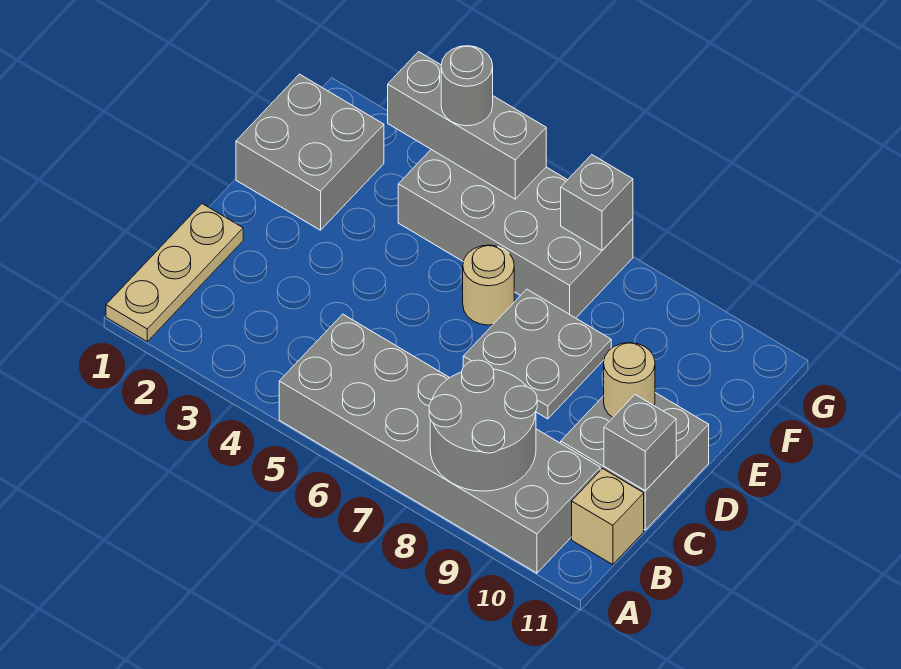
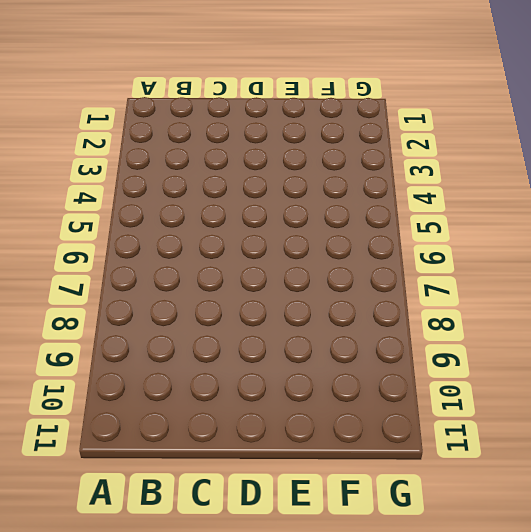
none -> tan plate A1:C1 level 1
none -> grey brick A5:B10 level 1
none -> tan brick B11 level 1

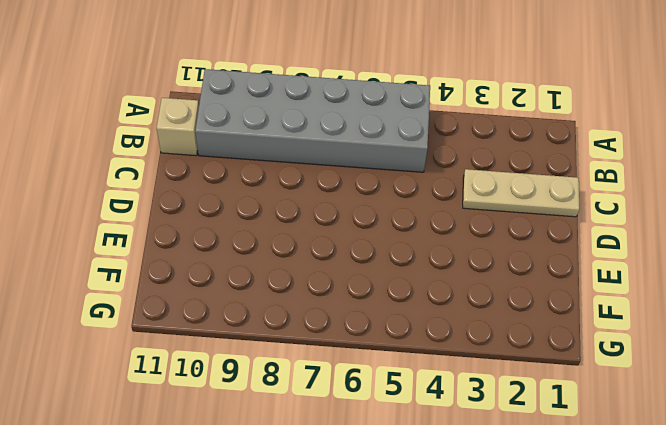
tan plate C1:C3 level 1 -> tan plate A1:C1 level 1
none -> grey brick C10:D11 level 1
none -> grey plate D7:E8 level 1
none -> grey brick E1:F2 level 1

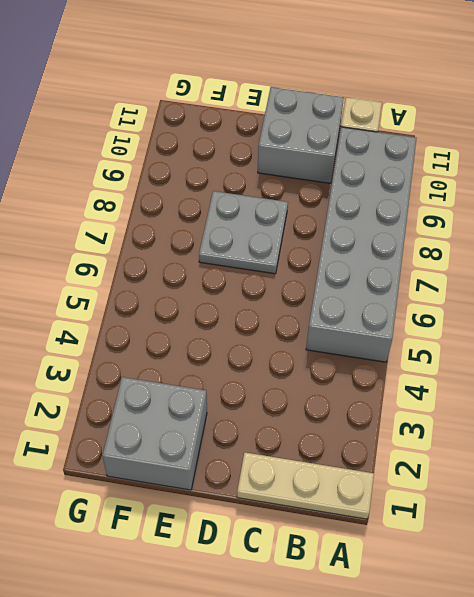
none -> tan round brick E6 level 1
none -> grey brick F4:G7 level 1
none -> grey round brick A8:B9 level 2

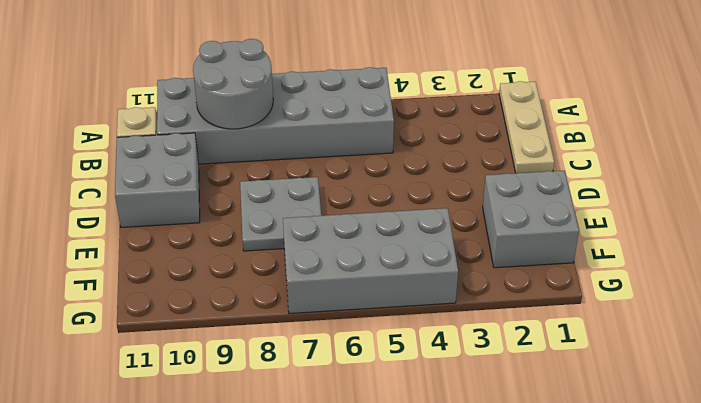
none -> tan round brick E6 level 1
none -> grey brick C11 level 2
none -> tan round brick D10 level 2

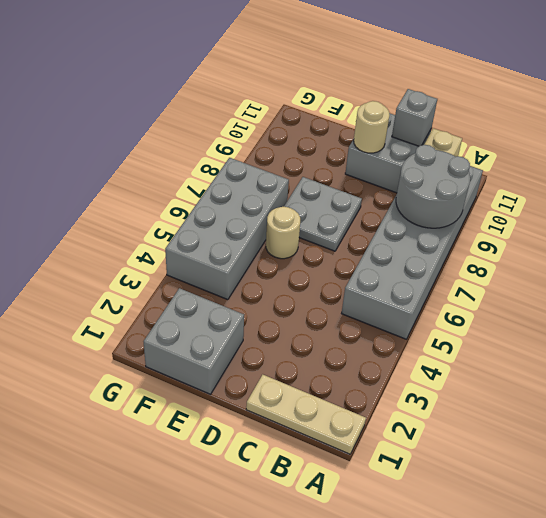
none -> grey brick G3:G5 level 2
none -> grey brick G7 level 2
none -> grey round brick G4 level 3

